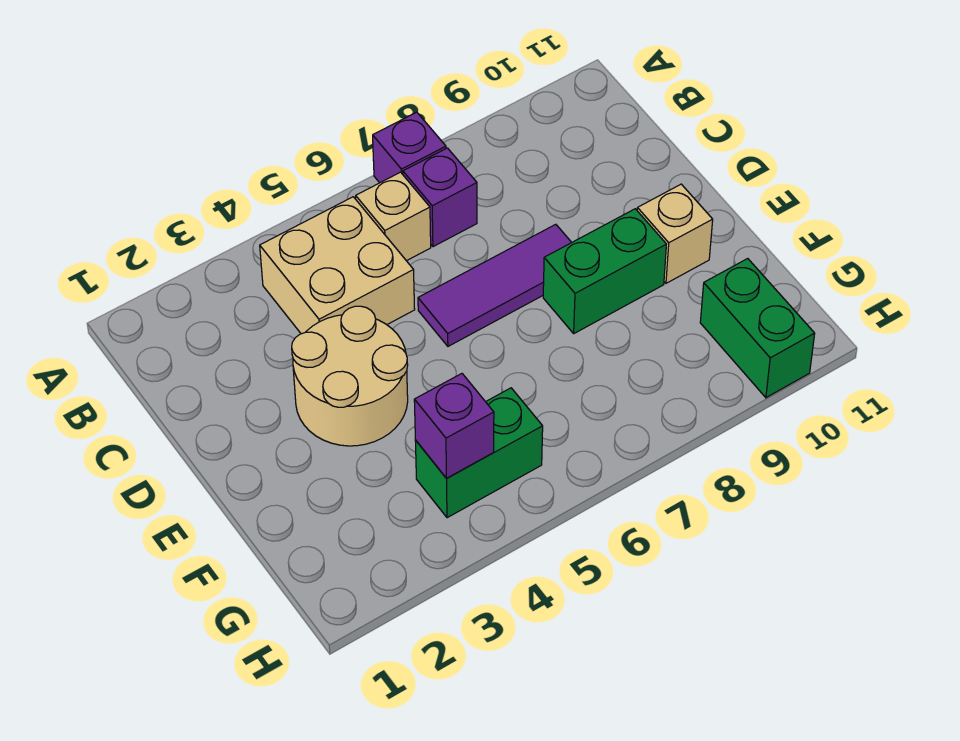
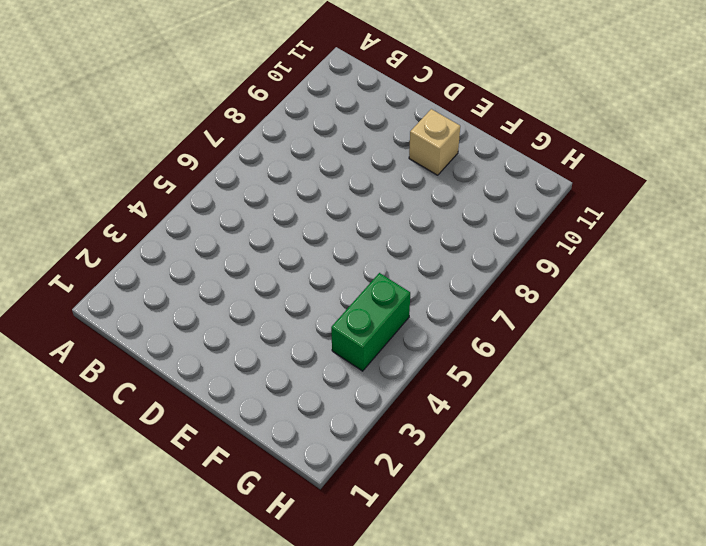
none -> purple brick A7 level 1
none -> tan brick B4:C5 level 1

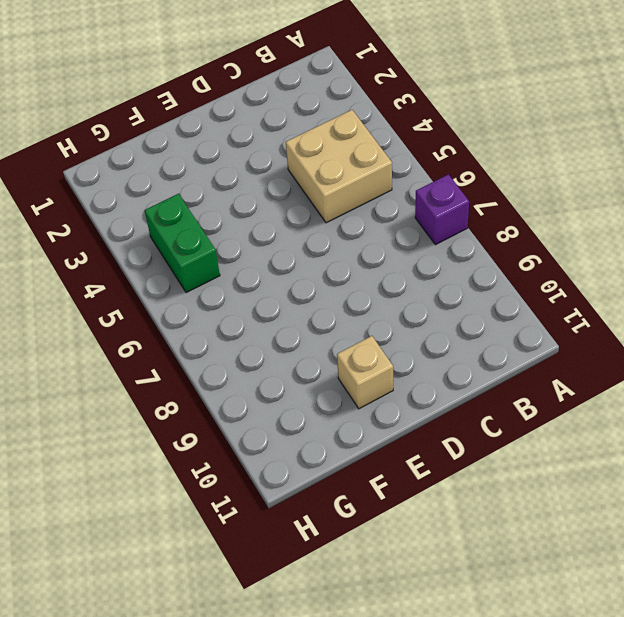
none -> tan brick B6 level 1
none -> purple brick B7 level 1

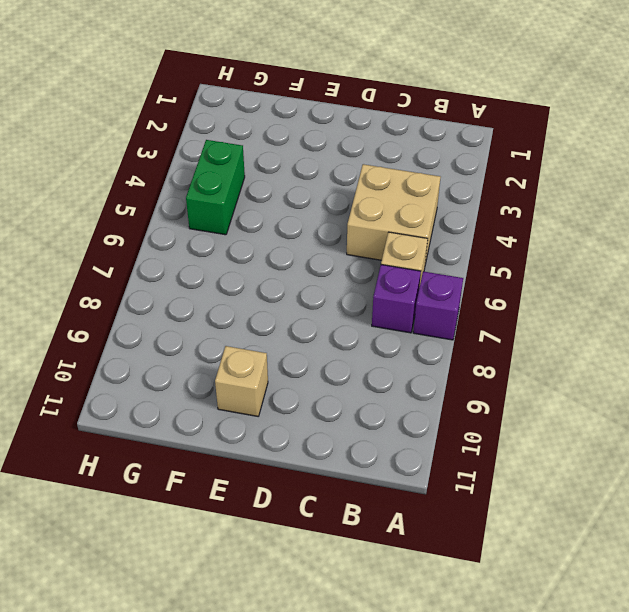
none -> tan round brick D3:E4 level 1
none -> purple tile D6:D8 level 1

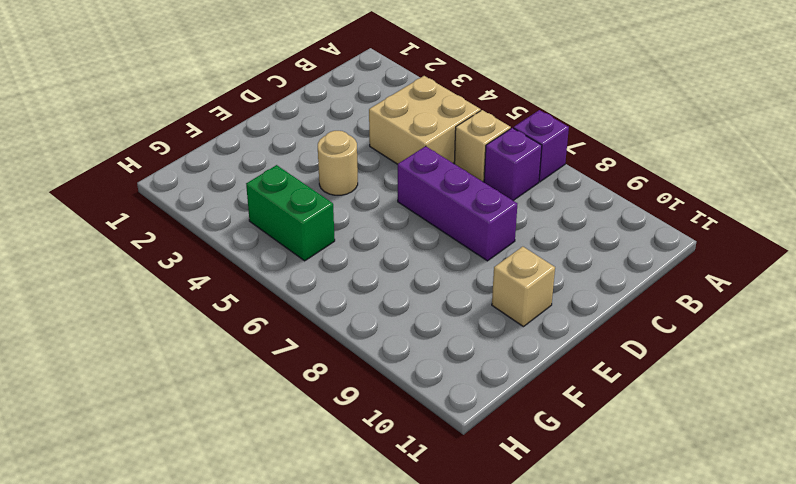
purple brick D6:D8 level 1 -> purple tile D6:D8 level 1
tan round brick E4 level 1 -> tan round brick D3:E4 level 1
none -> green brick E8:E9 level 1
none -> green brick G10:H10 level 1

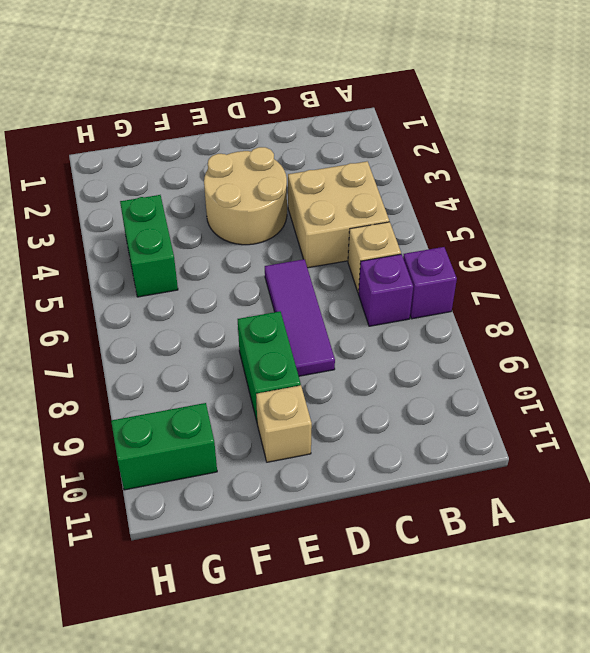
none -> purple brick G4 level 2

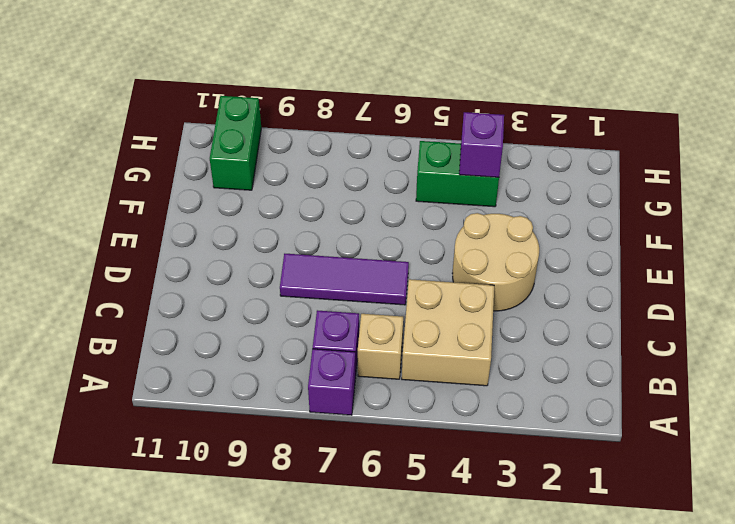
none -> green brick E8:E9 level 1
none -> tan brick E10 level 1

